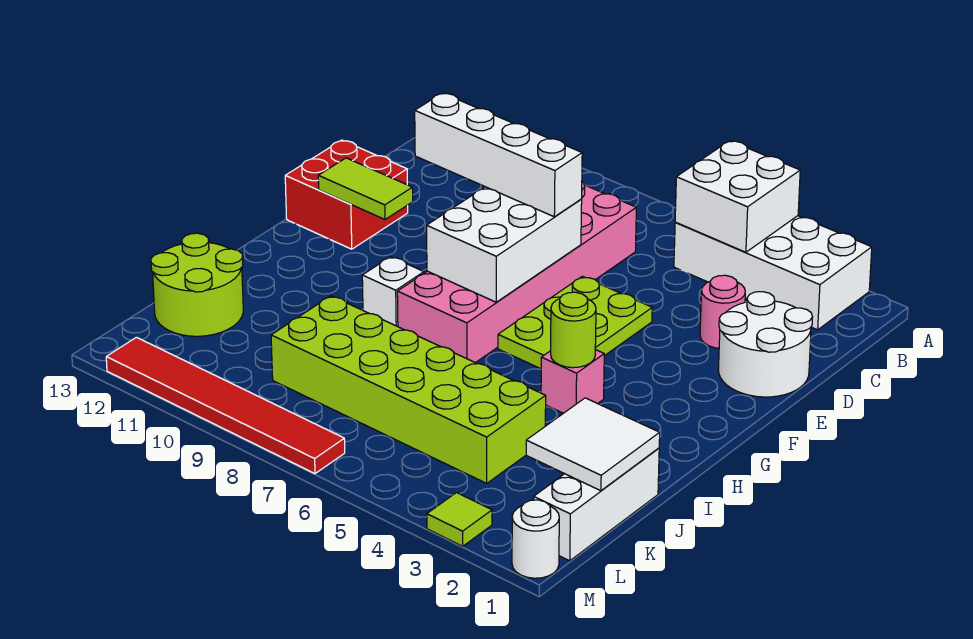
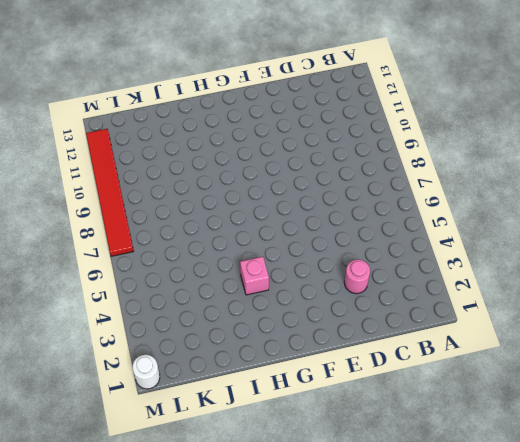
none -> white brick A2:B5 level 1
none -> pink brick C7:H8 level 1
none -> white round brick D1:E2 level 1

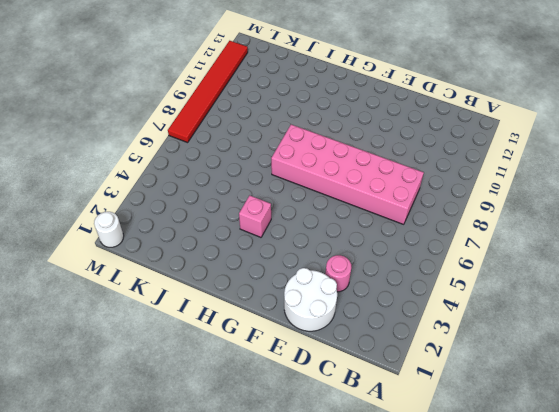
none -> white brick A2:B5 level 1
none -> lime plate E5:G6 level 1
none -> red brick E12:F13 level 1

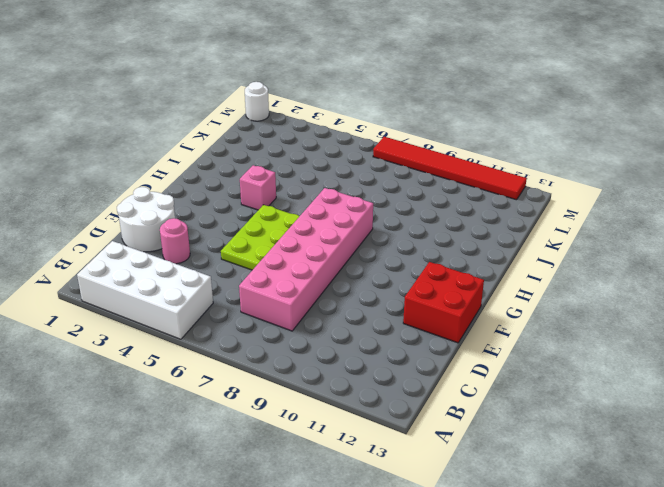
none -> white brick H9 level 1
none -> white brick J1:L1 level 1
none -> lime brick J4:K9 level 1

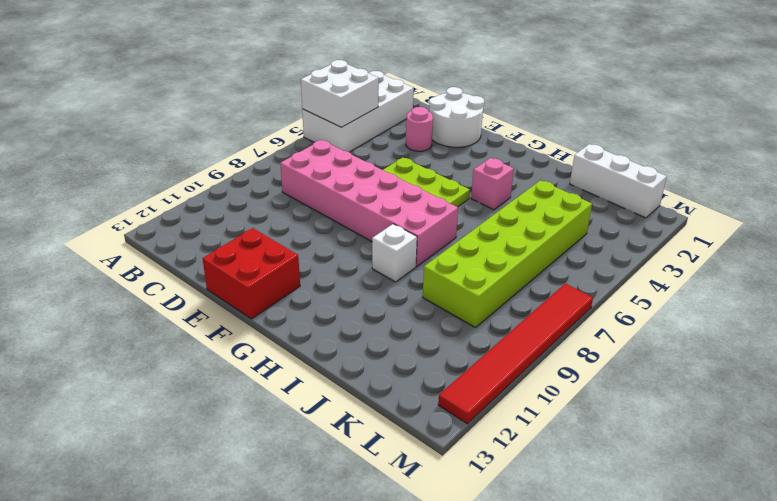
none -> lime round brick J12:K13 level 1
none -> white round brick M1 level 1
none -> lime tile M3 level 1

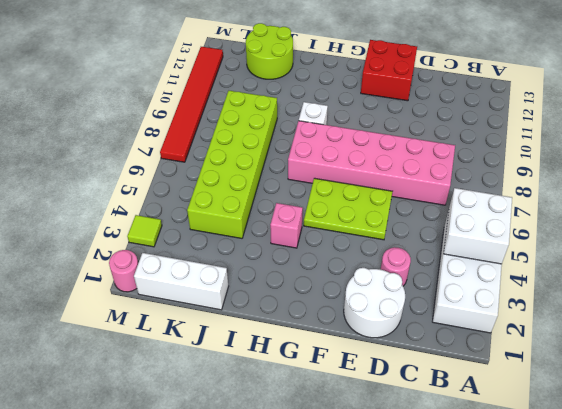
pink round brick M1 level 1 -> white round brick M1 level 1
none -> white brick E7:G8 level 2
none -> lime tile F11:F12 level 2
none -> lime round brick H4 level 2

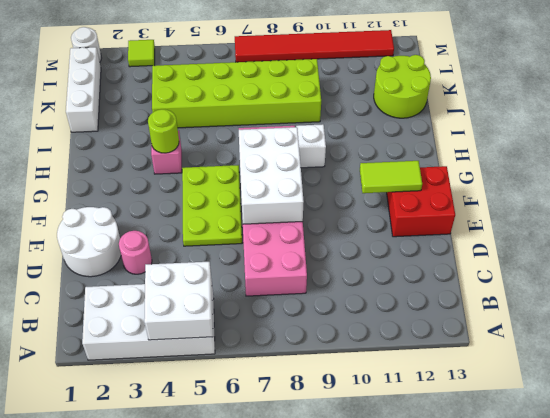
none -> white tile J1:K2 level 2
none -> white brick E7:E10 level 3

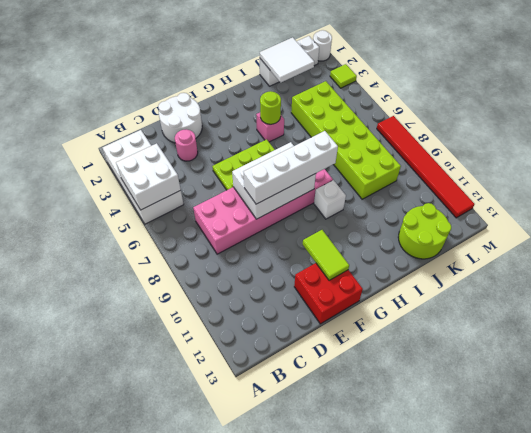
white brick E8:H8 level 3 -> white brick E7:E10 level 3

